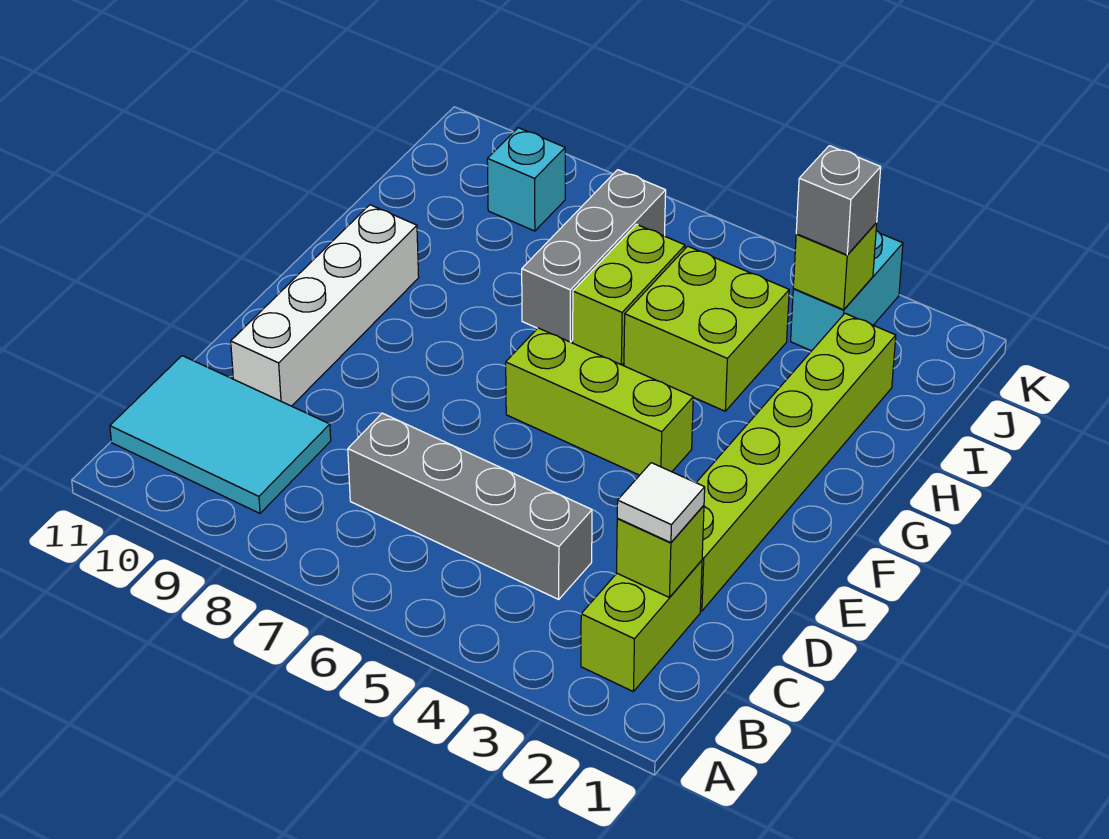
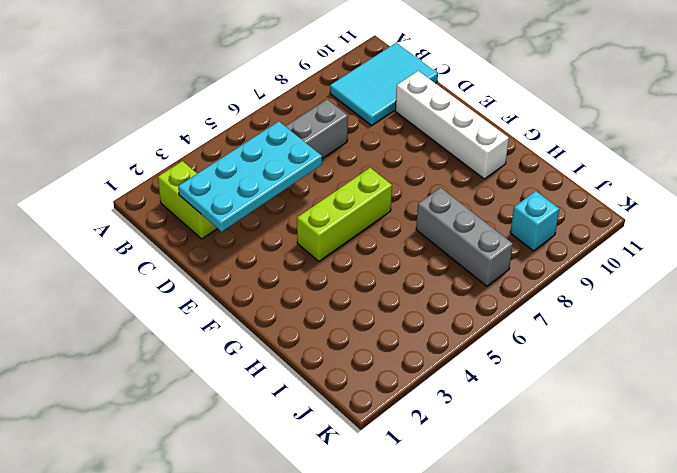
cyan plate C2:D5 level 2 -> lime brick C2 level 2
none -> lime brick D2:I2 level 1
none -> lime brick H4:I5 level 1
none -> lime brick H6:I6 level 1

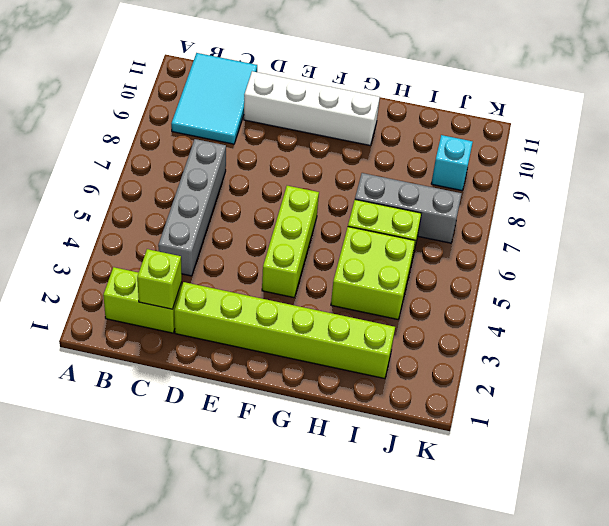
none -> cyan brick J3:K3 level 1
none -> lime brick J3 level 2
none -> white tile C2 level 3

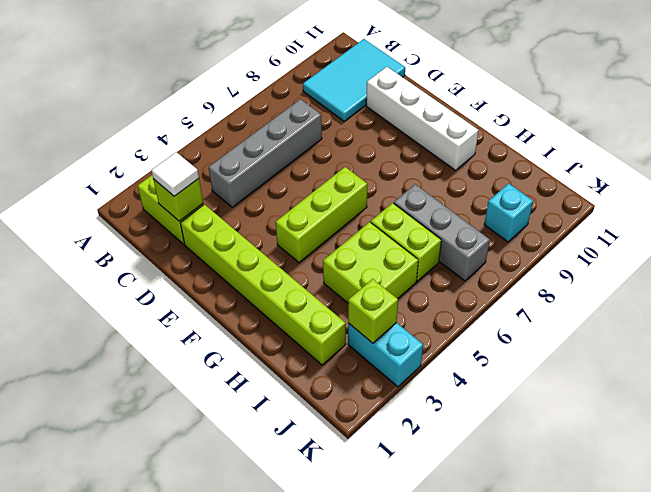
none -> grey brick J3 level 3

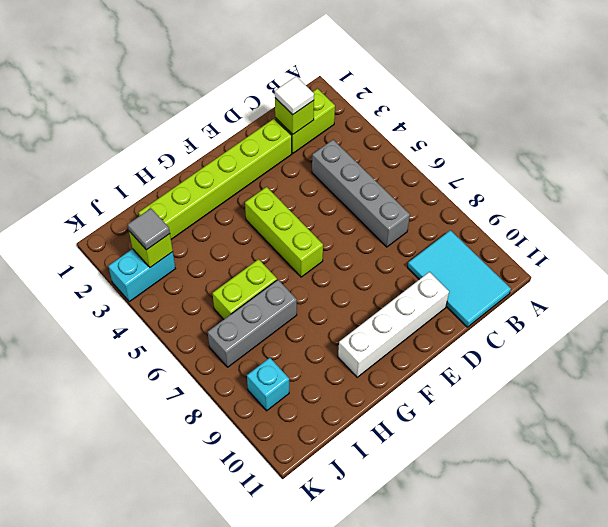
grey tile J3 level 3 -> grey brick J3 level 3
none -> lime brick H4:I5 level 1

